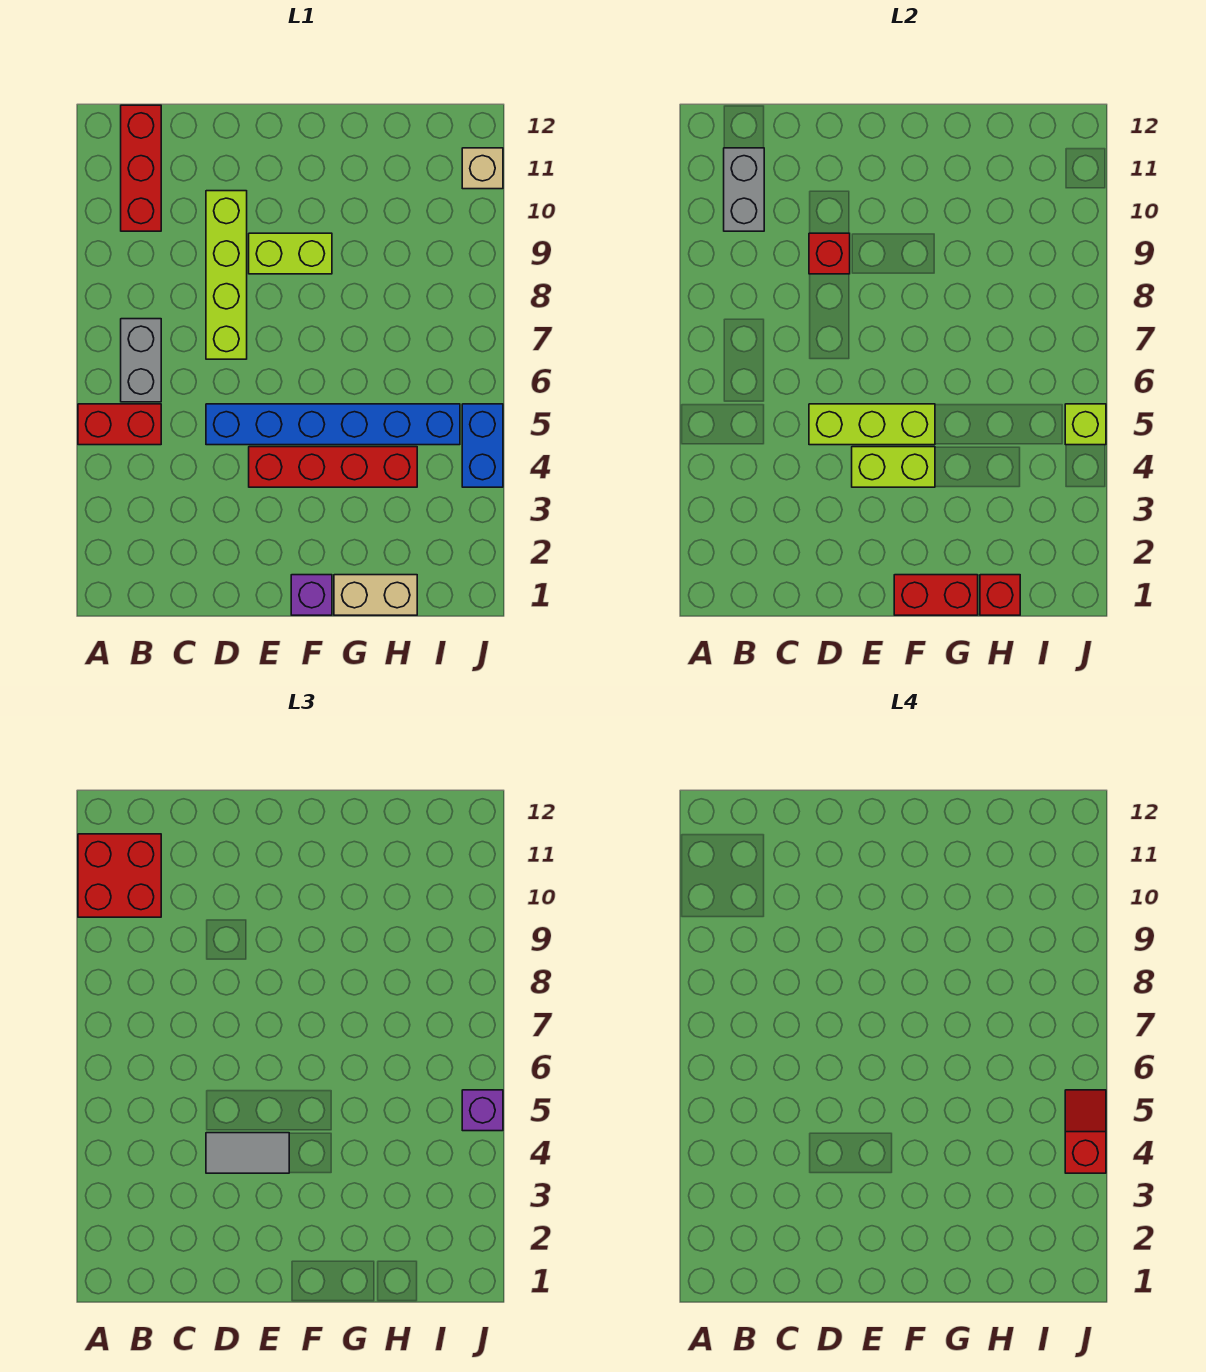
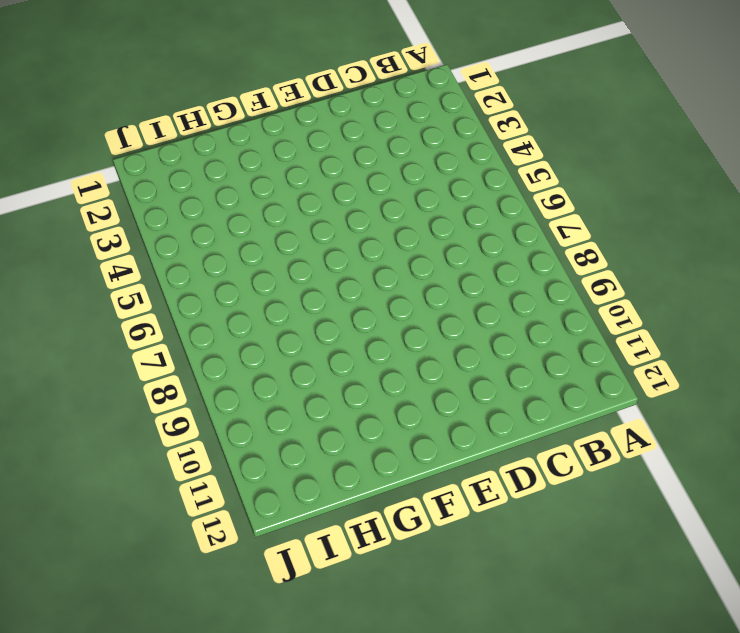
none -> red brick A5:B5 level 1
none -> grey brick B6:B7 level 1
none -> red brick B10:B12 level 1

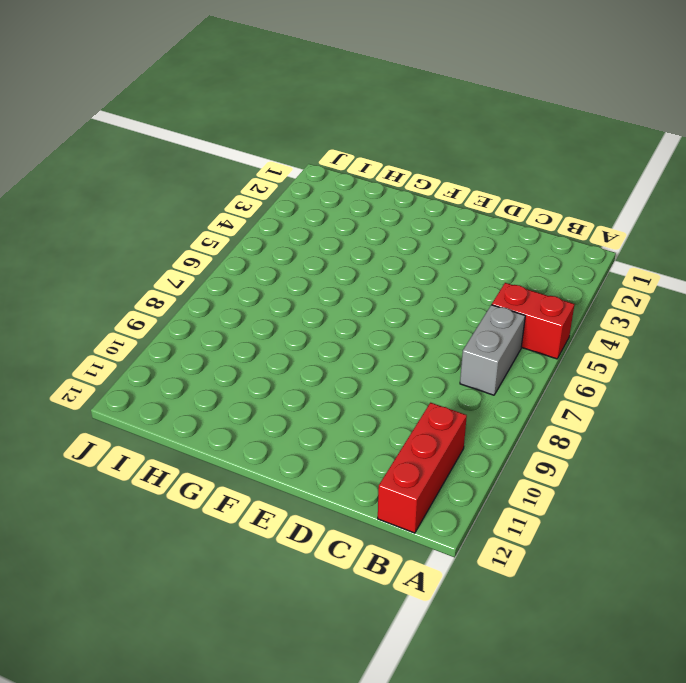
none -> blue brick D5:I5 level 1
none -> lime brick D7:D10 level 1
none -> red brick E4:H4 level 1

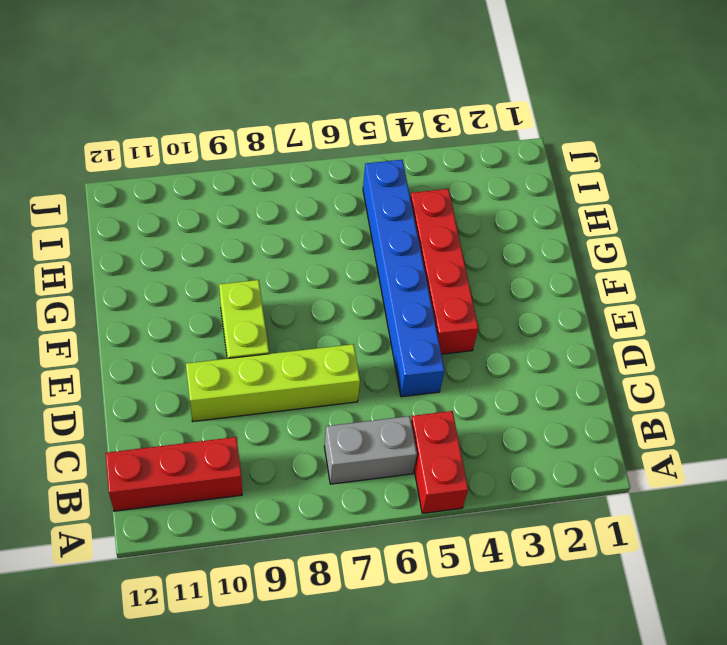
none -> purple brick F1 level 1
none -> tan brick G1:H1 level 1
none -> blue brick J4:J5 level 1

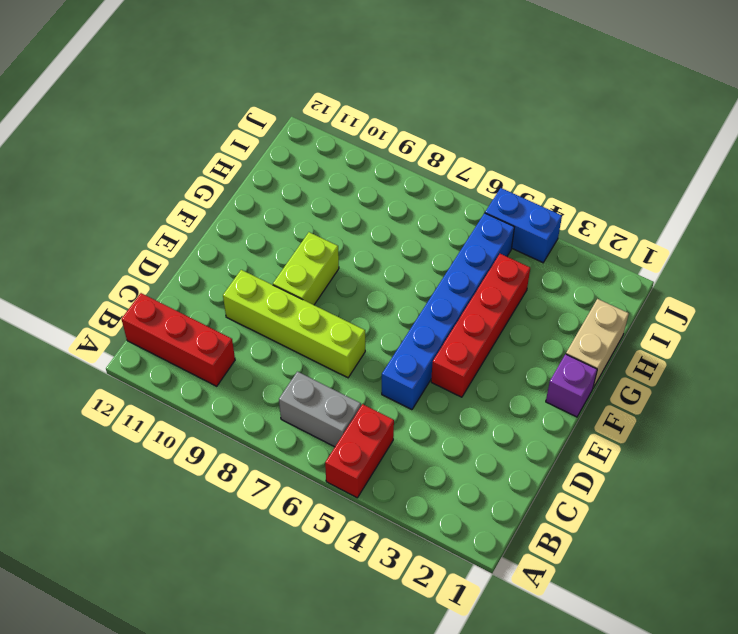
none -> tan brick J11 level 1
none -> grey brick B10:B11 level 2
none -> lime brick D5:F5 level 2

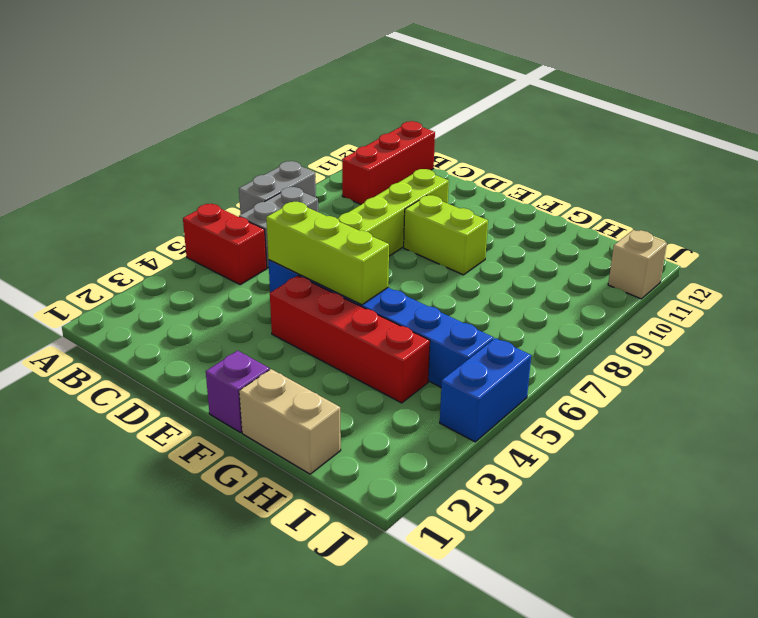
grey brick A7:A8 level 1 -> grey brick B10:B11 level 2
none -> red brick D9 level 2
none -> lime brick E4:F4 level 2
none -> red brick F1:G1 level 2

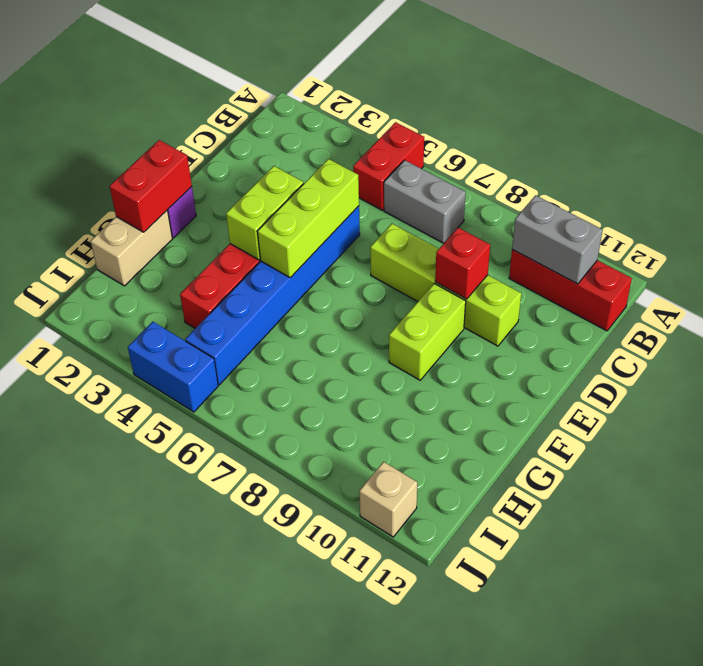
none -> red brick H1 level 2
none -> lime brick J5 level 2
none -> red brick A10:B11 level 3

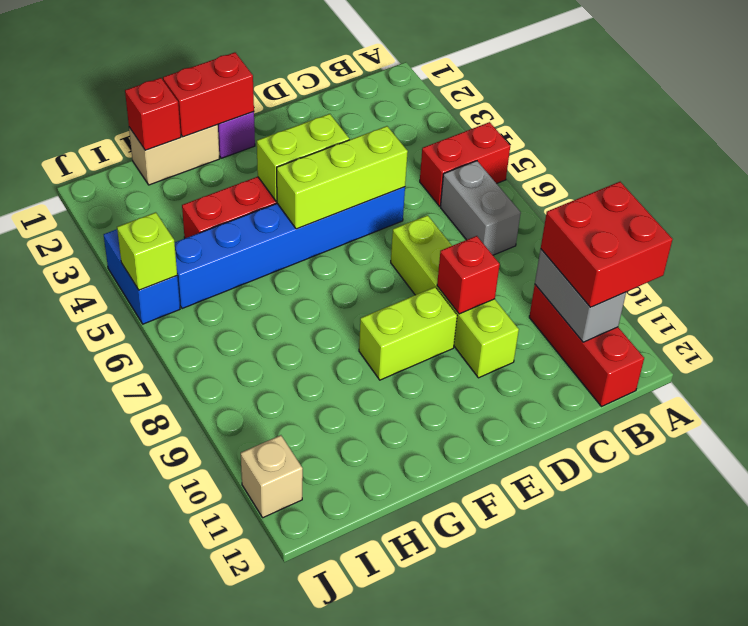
none -> grey tile D4:E4 level 3
none -> purple brick J5 level 3
none -> red slope J4:J5 level 4 top 4

